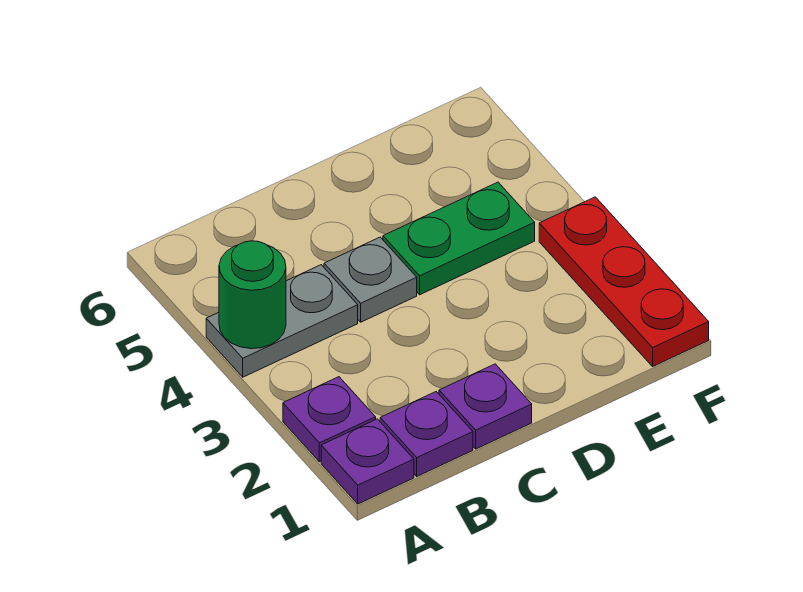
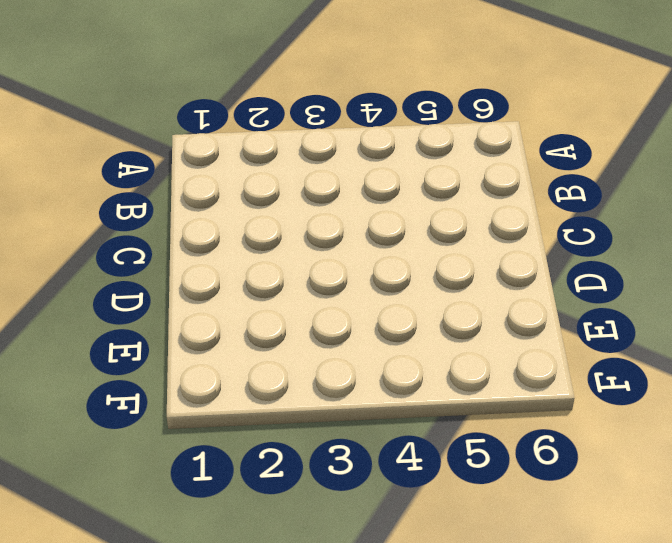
none -> purple plate A1 level 1
none -> purple plate A2 level 1

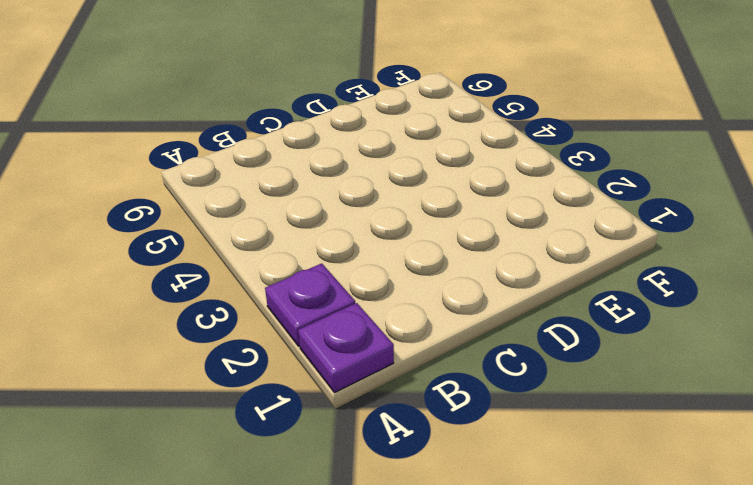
none -> grey plate A4:B4 level 1
none -> purple plate B1 level 1

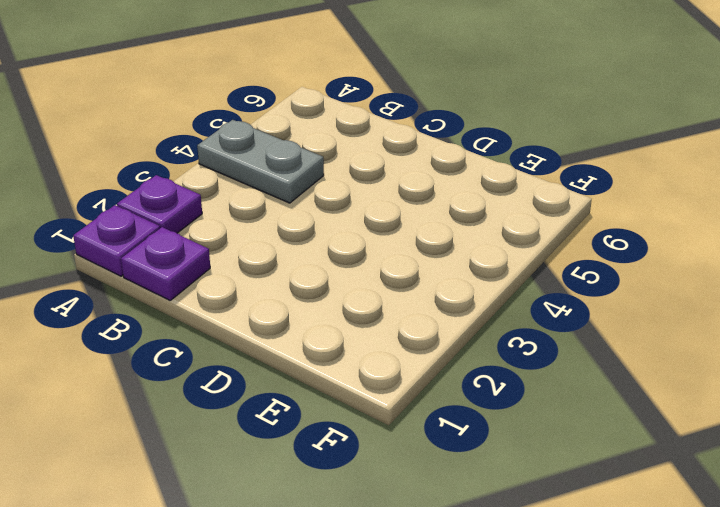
none -> purple plate C1 level 1
none -> grey plate C4 level 1

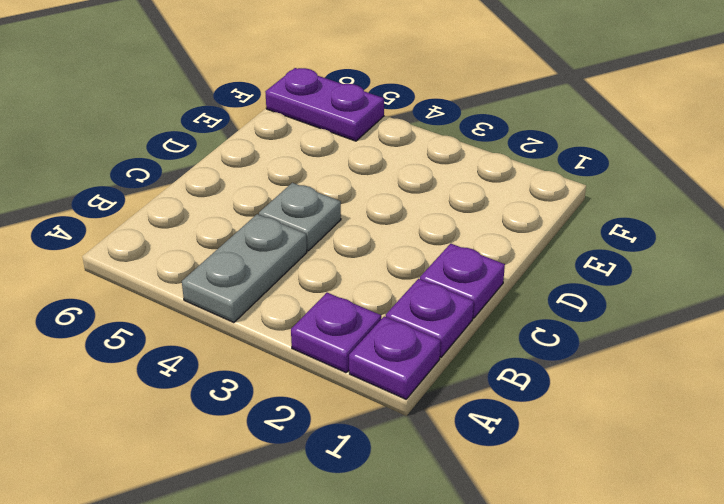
purple plate F5:F6 level 1 -> none
none -> green plate D4:E4 level 1
none -> red plate F1:F3 level 1

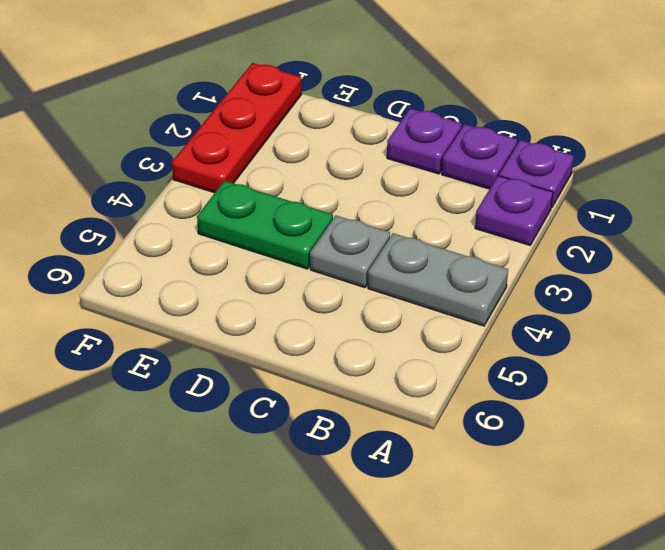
none -> green round brick A4 level 2

